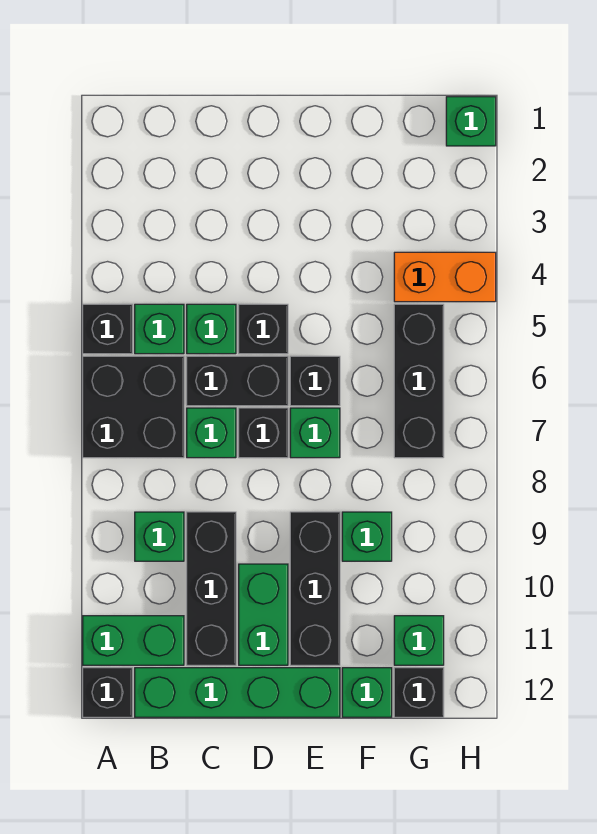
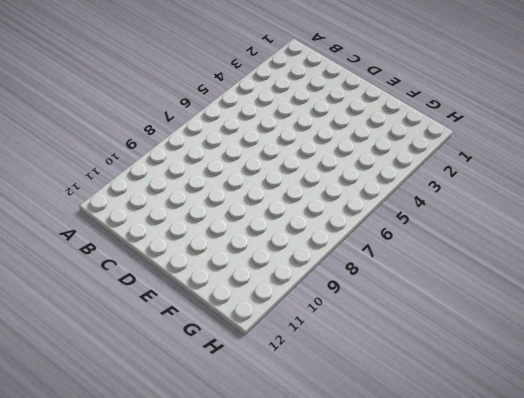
none -> black brick A5 level 1
none -> black brick A6:B7 level 1
none -> green brick A11:B11 level 1

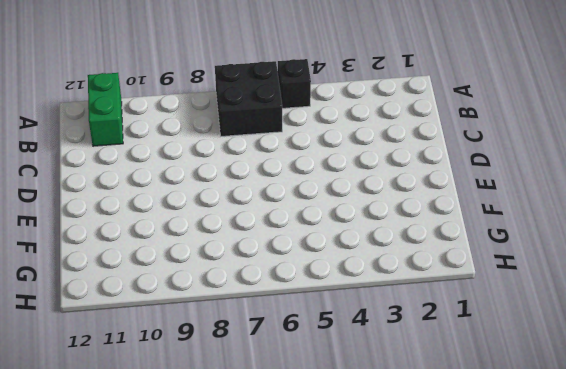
none -> black brick A12 level 1
none -> green brick B5 level 1
none -> green brick B9 level 1

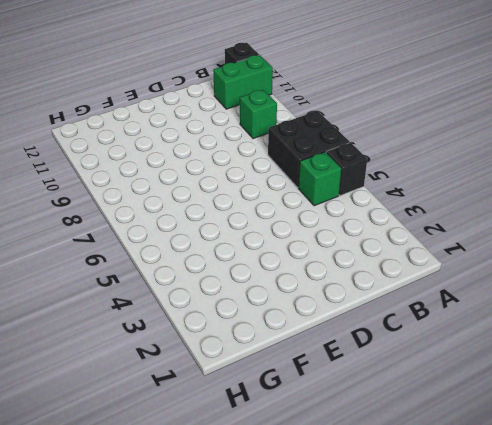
none -> green brick B12:E12 level 1
none -> green brick C5 level 1
none -> black brick C6:D6 level 1

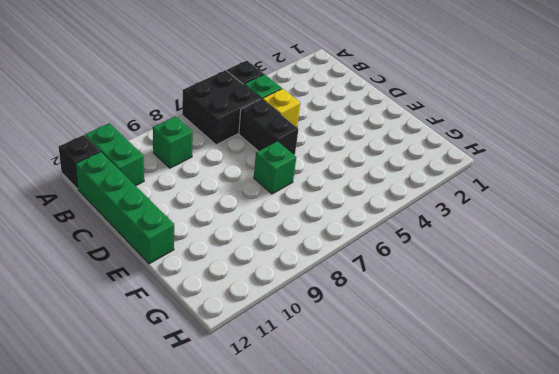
yellow brick C5 level 1 -> green brick C5 level 1
none -> green brick C7 level 1
none -> black brick C9:C11 level 1
none -> black brick D5 level 1

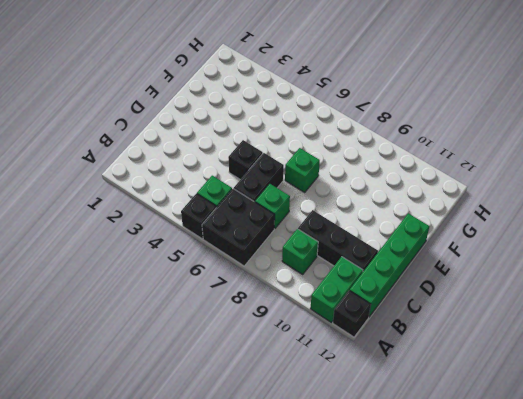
none -> green brick C5 level 1
none -> black brick D7 level 1
none -> green brick D10:D11 level 1

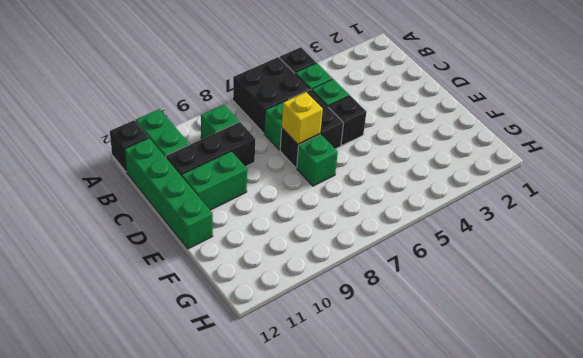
yellow brick D7 level 2 -> none
none -> black brick E6 level 1
none -> black brick E9:E11 level 1
none -> green brick F9 level 1

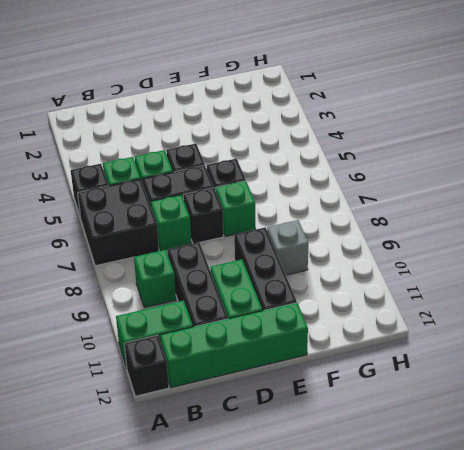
grey brick F9 level 1 -> green brick F9 level 1
none -> green brick F12 level 1
none -> orange brick G4:H4 level 1
none -> black brick G5:G7 level 1

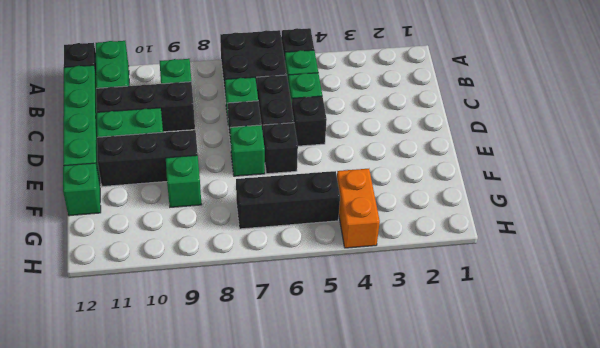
none -> green brick G11 level 1
none -> black brick G12 level 1
none -> green brick H1 level 1

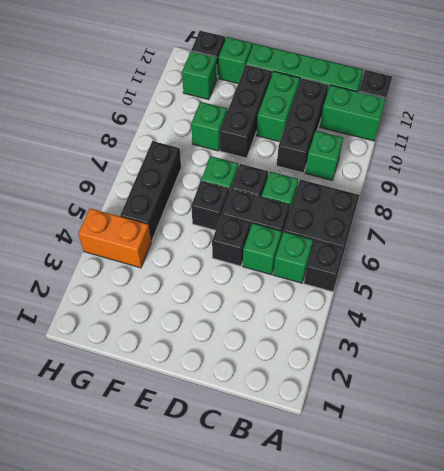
none -> green brick H1 level 1

